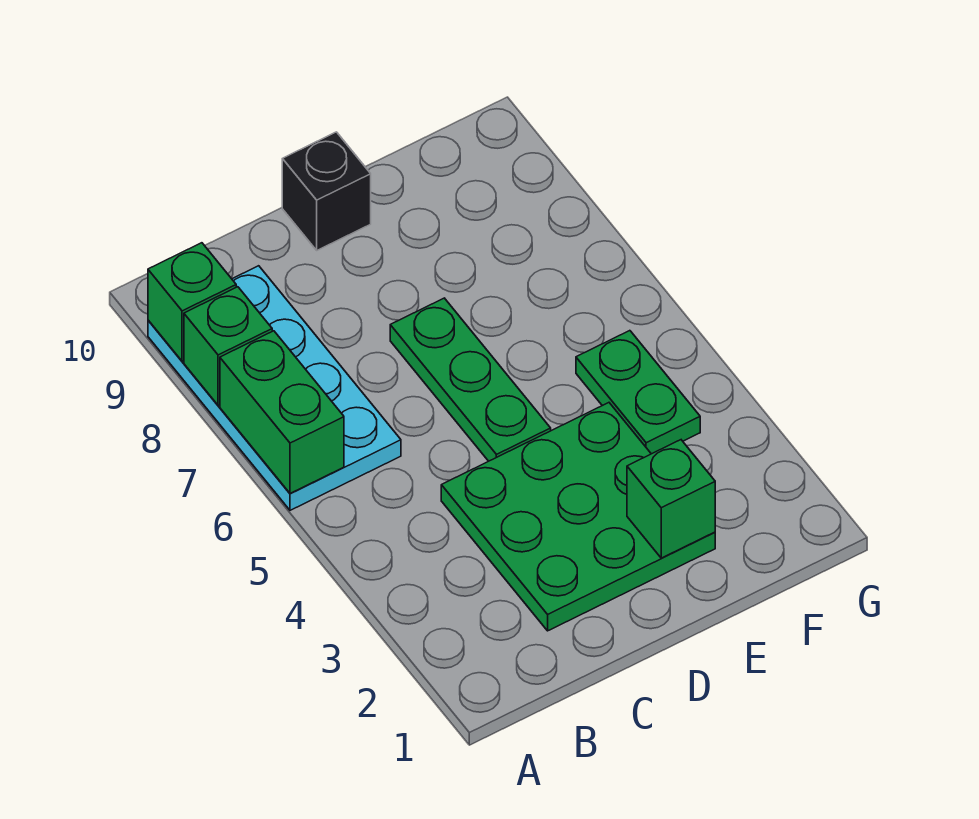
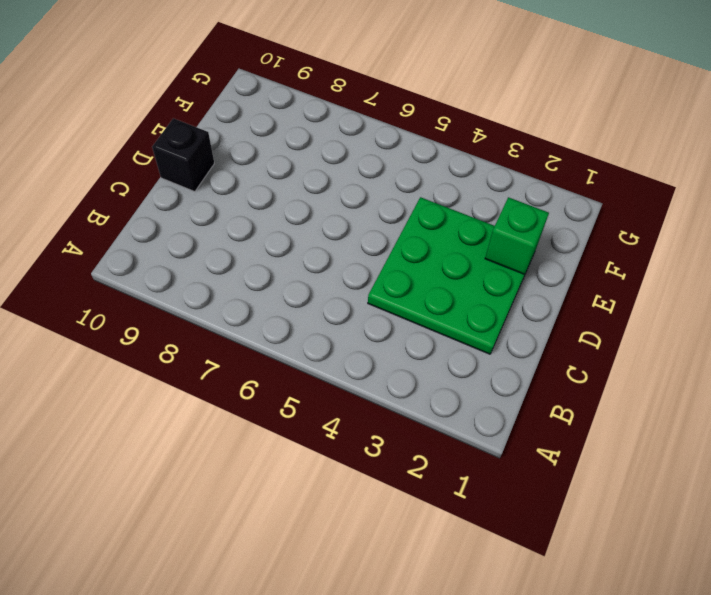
none -> cyan plate A6:B9 level 1
none -> green plate D5:D7 level 1

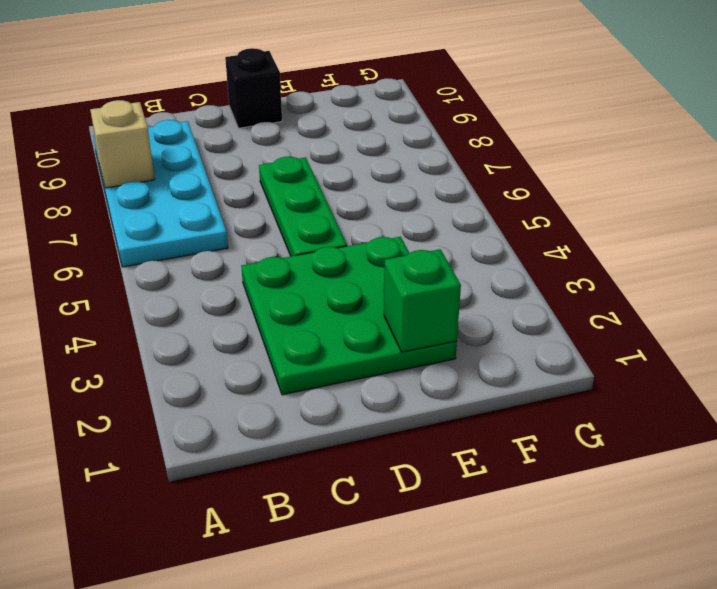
tan brick A8 level 2 -> green brick A8 level 2
none -> green plate F4:F5 level 1
none -> green brick A6:A7 level 2

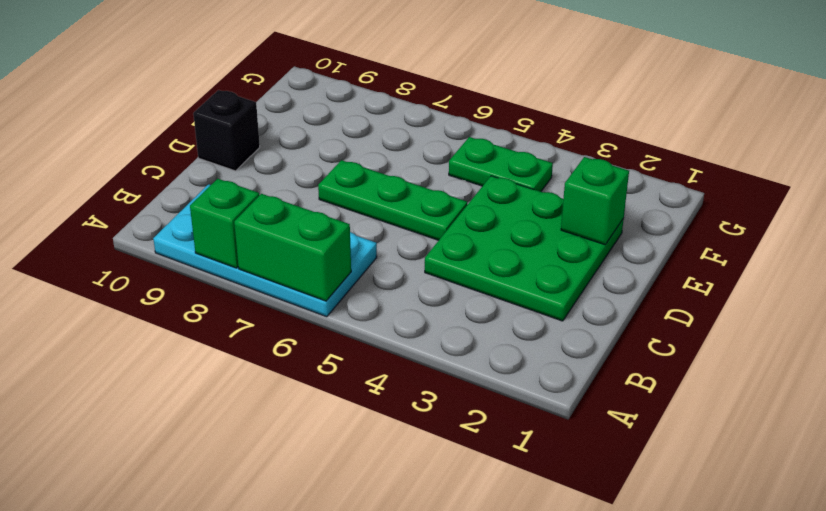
none -> green brick A9 level 2

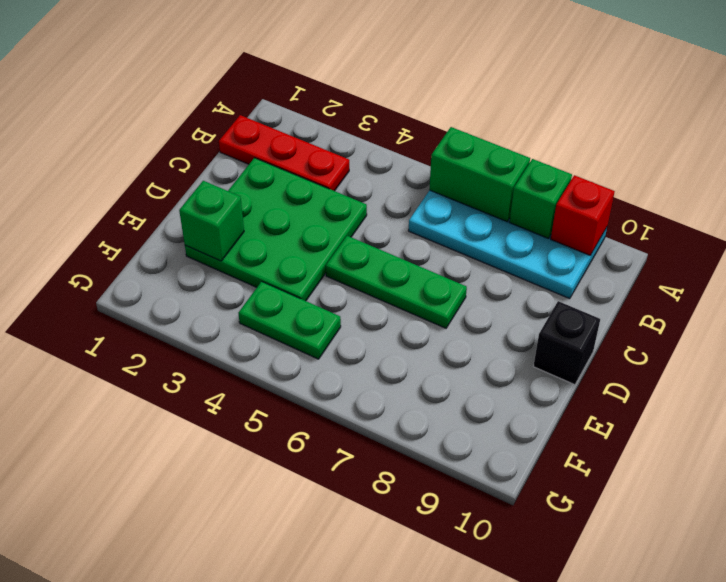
red brick A9 level 2 -> green brick A9 level 2
red plate B1:B3 level 1 -> none

